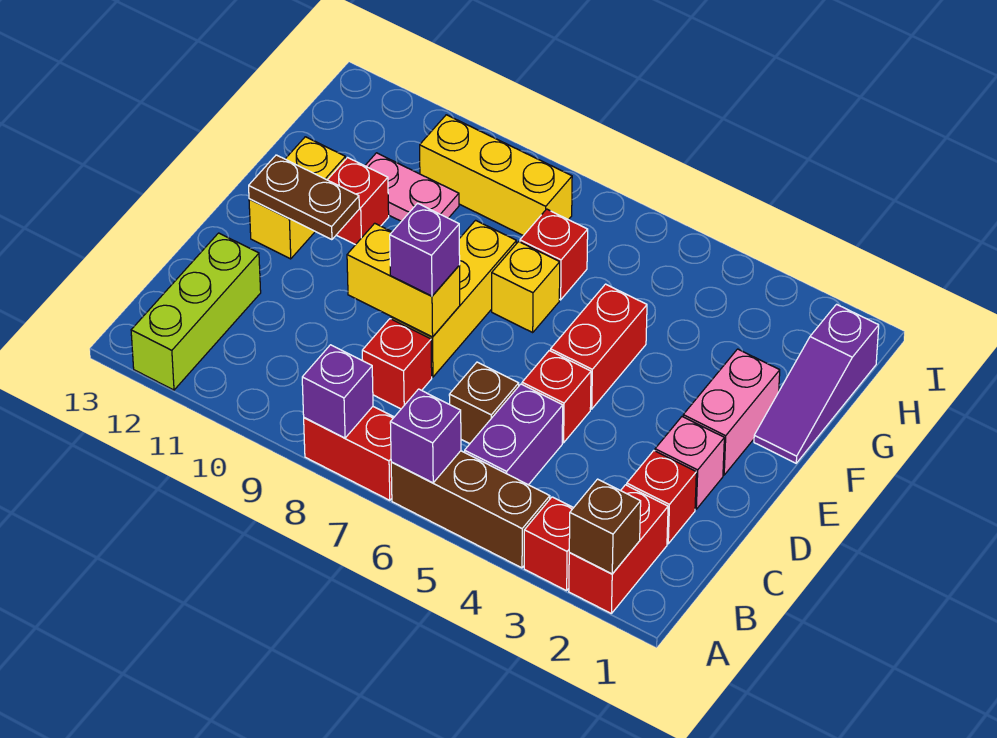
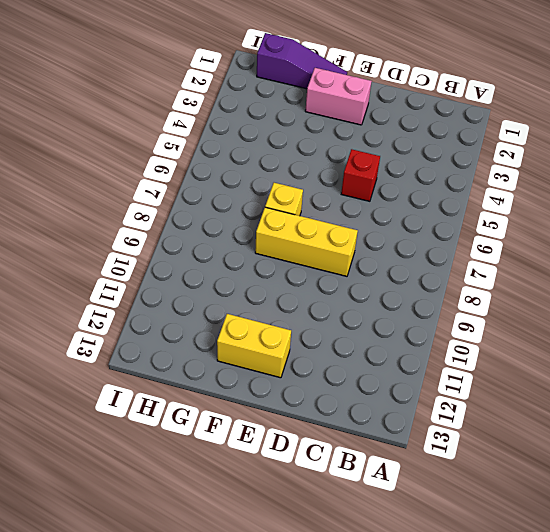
none -> red brick A2:B2 level 1
none -> red brick A3 level 1
none -> brown brick A4:A6 level 1

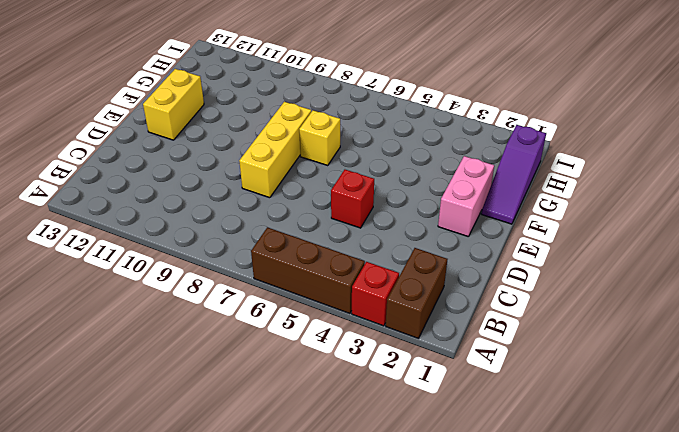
brown brick A2:B2 level 1 -> red brick A2:B2 level 1
none -> red brick A7:A8 level 1
none -> lime brick A12:C12 level 1
none -> purple brick B5:C5 level 1

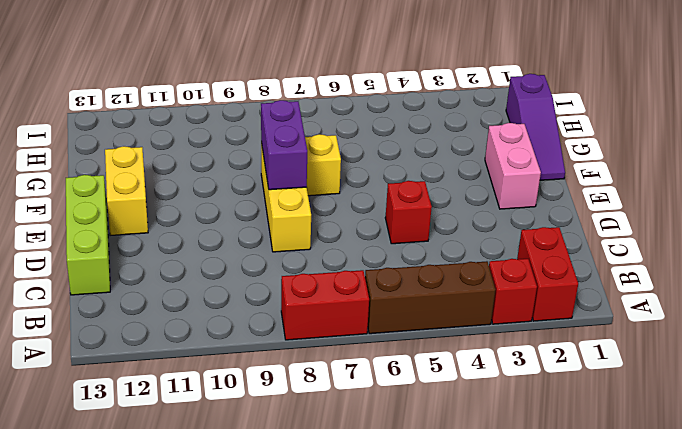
lime brick C13:E13 level 1 -> lime brick A12:C12 level 1
purple brick E8:F8 level 2 -> purple brick B5:C5 level 1
none -> red brick C2 level 1
none -> brown brick C6 level 1
none -> red brick C8 level 1

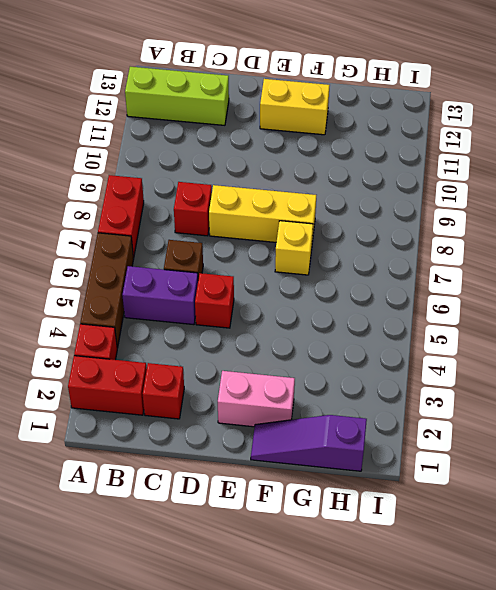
none -> pink brick D2 level 1
none -> red brick E5:F5 level 1
none -> red brick F11 level 1

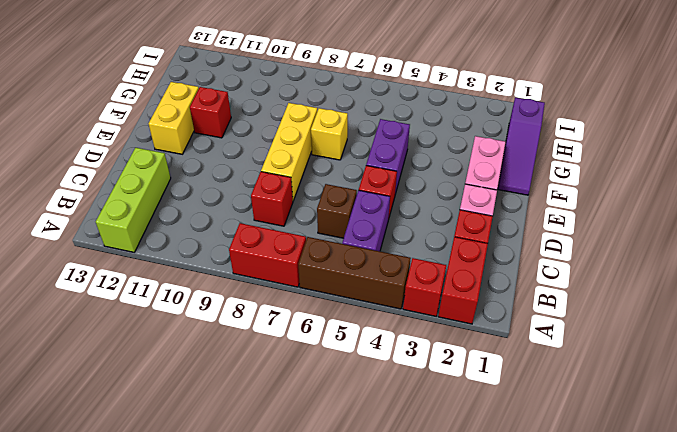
purple brick E5:F5 level 1 -> red brick E5:F5 level 1
none -> red brick G7 level 1
none -> pink plate G10:G11 level 1
none -> yellow brick H8:H10 level 1

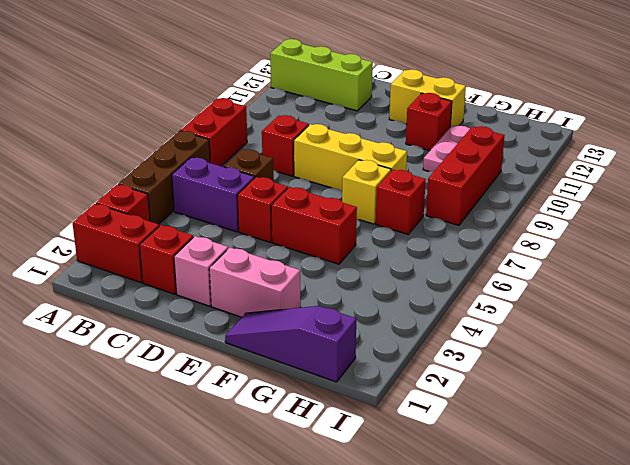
red brick H8:H10 level 1 -> yellow brick H8:H10 level 1
none -> brown brick A2 level 2
none -> purple brick A6 level 2
none -> purple brick A8 level 2

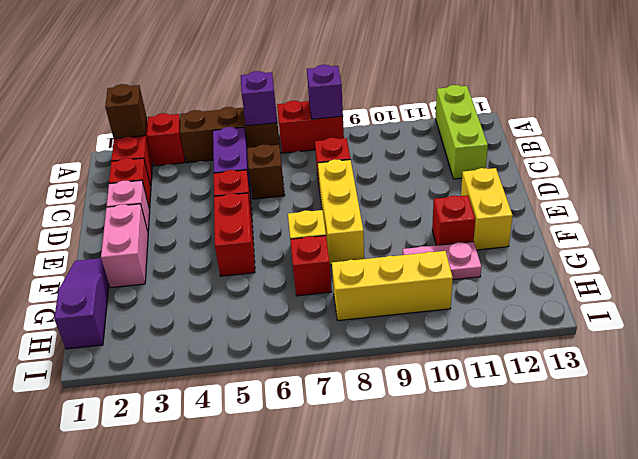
none -> yellow brick D8:D9 level 2
none -> brown plate E11:E12 level 2
none -> purple brick D8 level 3

